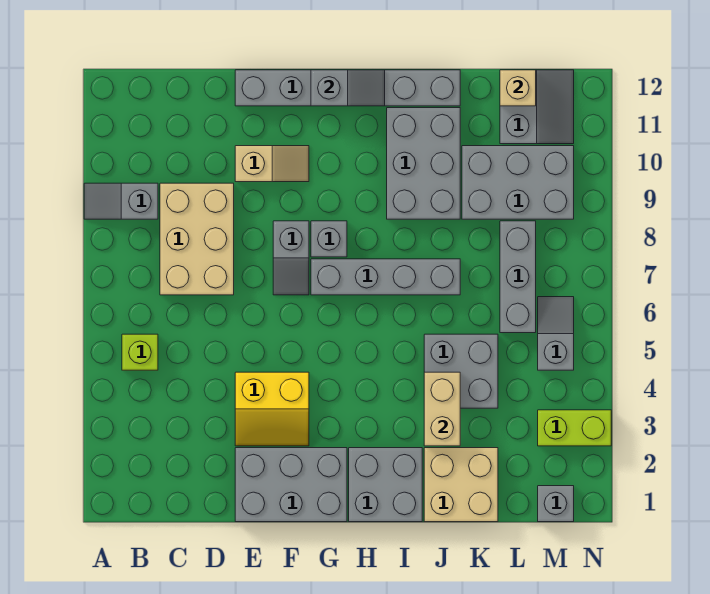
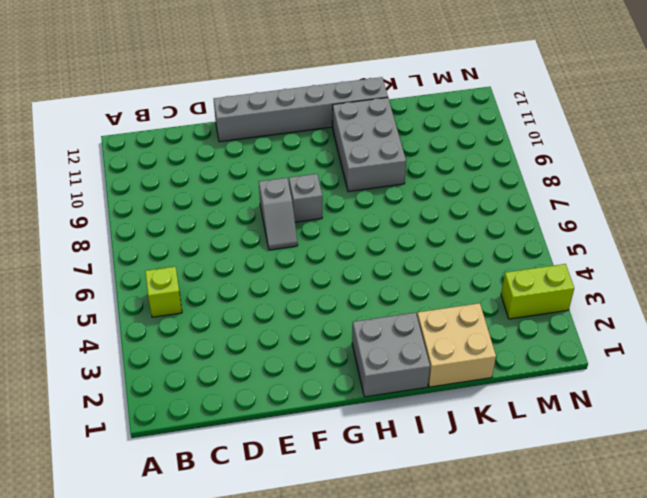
none -> grey slope A9:B9 level 1 top B
none -> tan brick C7:D9 level 1
none -> grey brick E1:G2 level 1

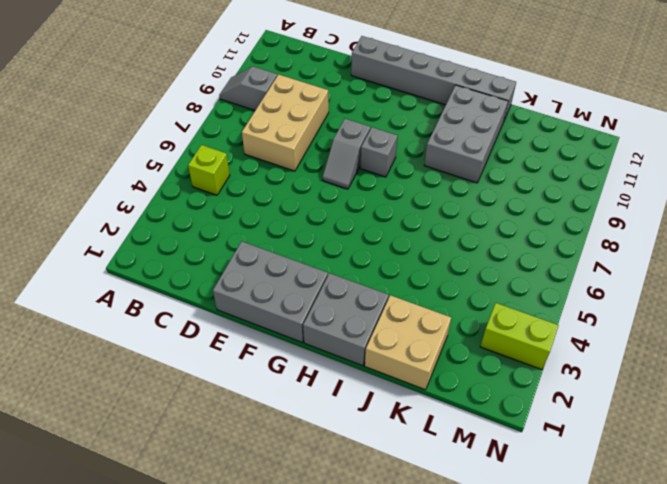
none -> yellow slope E3:F4 level 1 top 4
none -> tan slope E10:F10 level 1 top E
none -> grey brick G7:J7 level 1

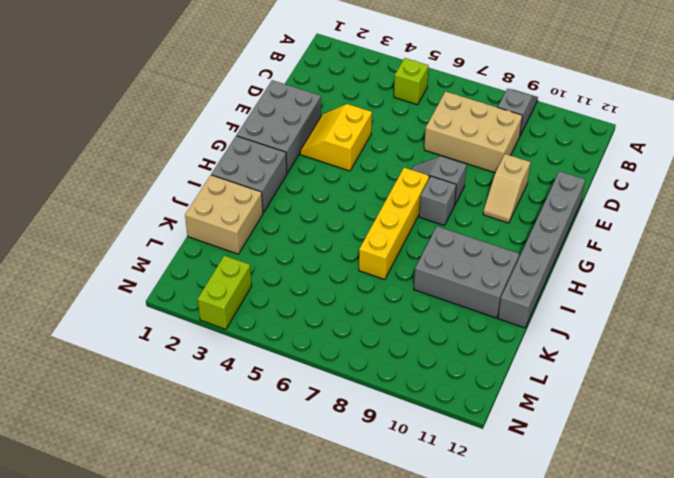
yellow brick G7:J7 level 1 -> grey brick G7:J7 level 1
none -> grey brick J4:K5 level 1
none -> grey brick K9:M10 level 1
none -> grey brick L6:L8 level 1

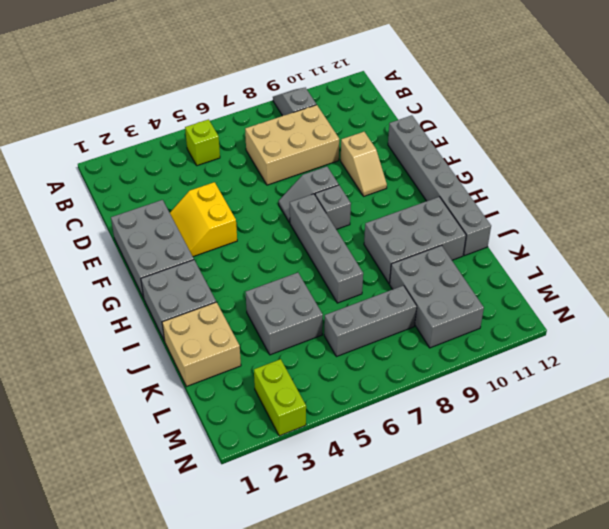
none -> grey slope L11:M12 level 1 top L
none -> grey brick M1 level 1
none -> grey slope M5:M6 level 1 top 5

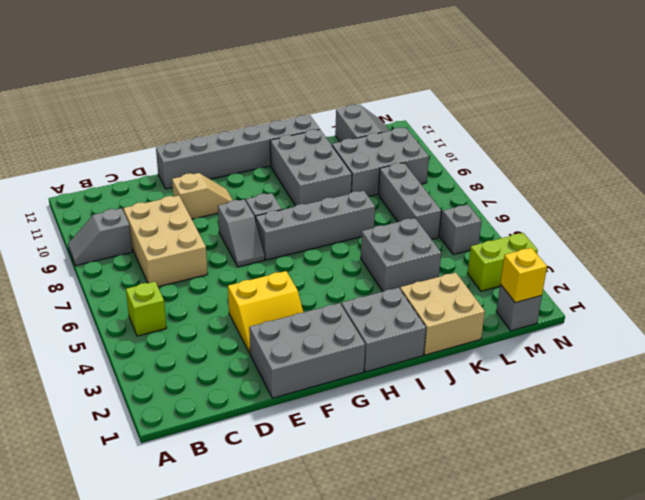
yellow brick M1 level 2 -> none
none -> grey slope G12:H12 level 2 top G
none -> tan brick J3:J4 level 2
none -> tan brick L12 level 2

